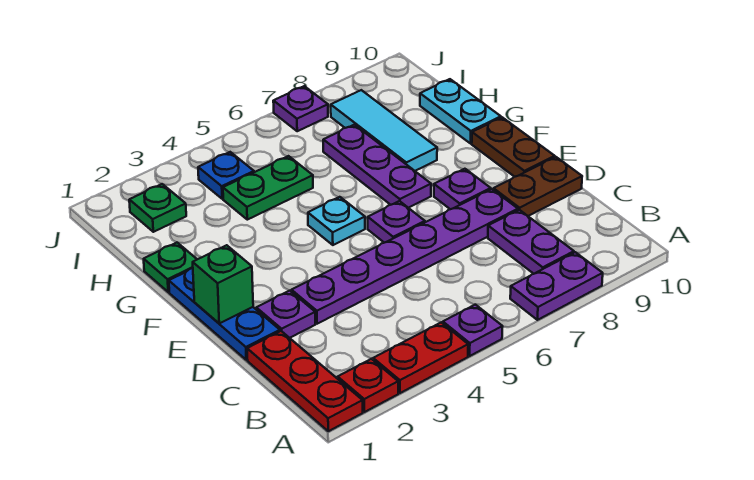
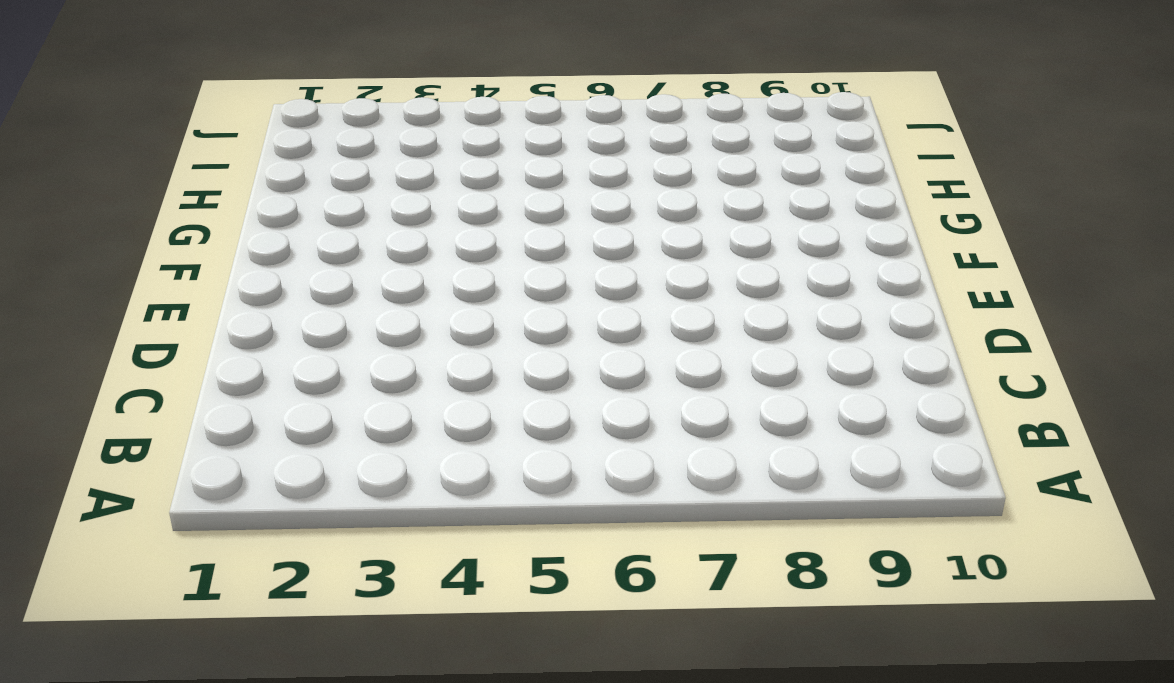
none -> red plate A1:C1 level 1
none -> red plate A2 level 1
none -> red plate A3:A4 level 1

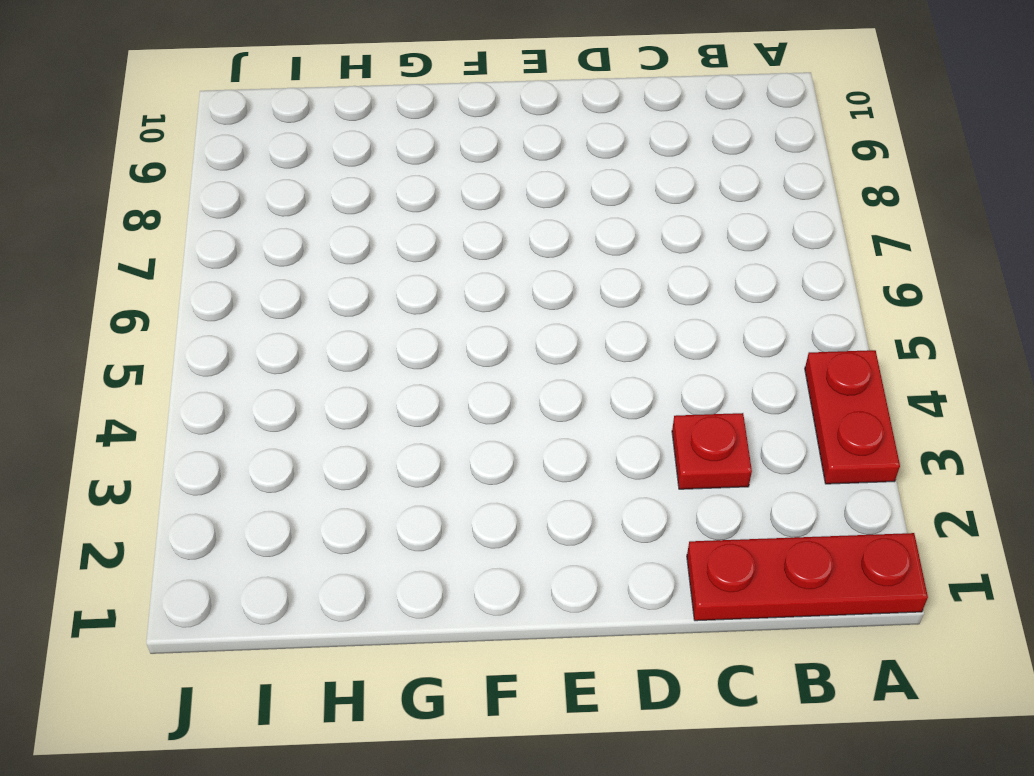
red plate C3 level 1 -> red plate A2 level 1
none -> purple plate A5 level 1
none -> purple plate A7:A8 level 1
none -> purple plate B8:C8 level 1

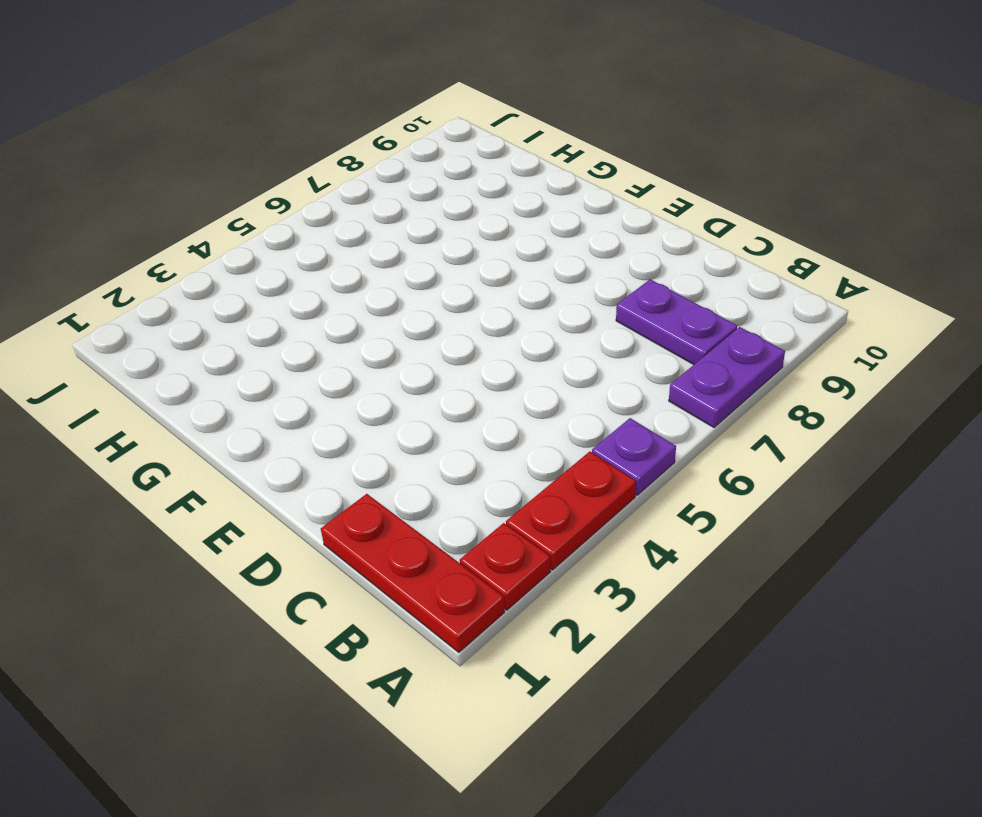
none -> blue plate D1:F1 level 1
none -> purple plate D2 level 1
none -> purple plate D3:D8 level 1

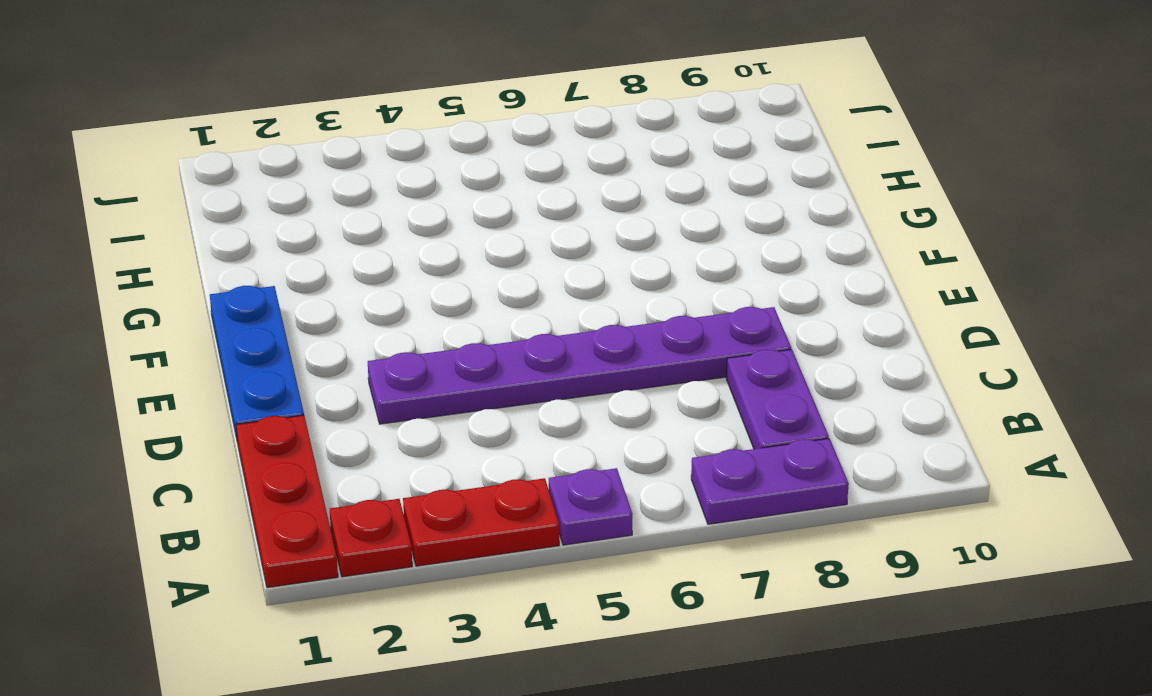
none -> purple plate D2 level 1
none -> brown plate D9:D10 level 1
none -> purple plate E6 level 1

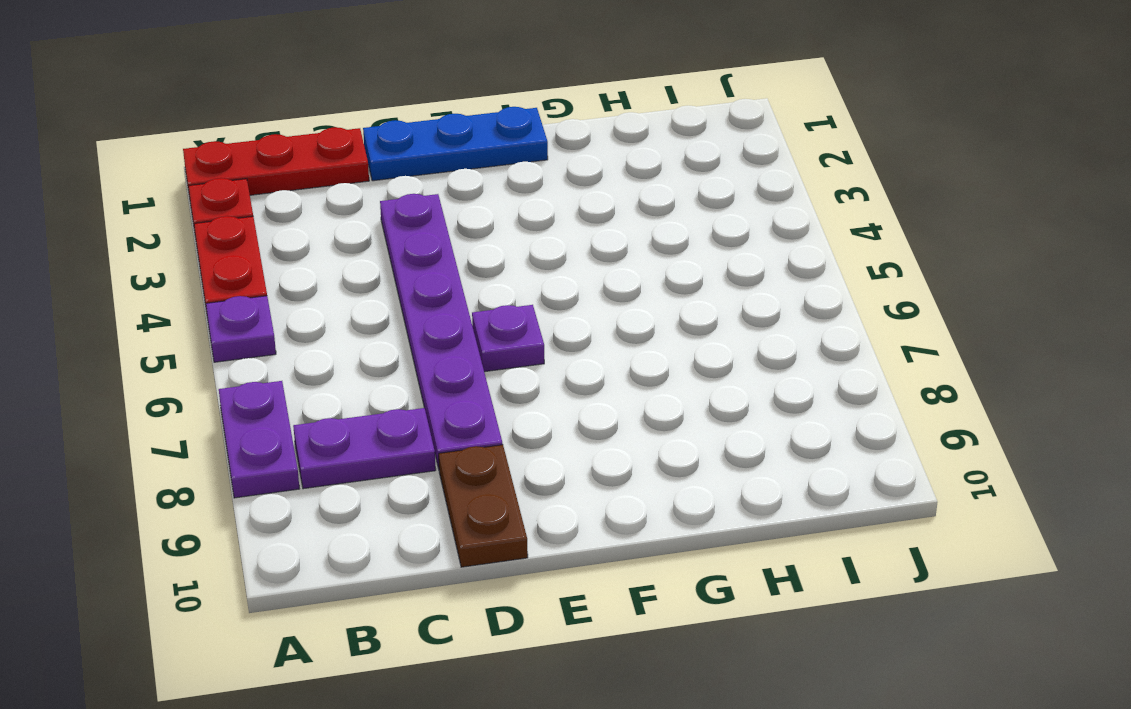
none -> purple plate D2 level 1
none -> purple plate E8 level 1
none -> brown plate E10:F10 level 1

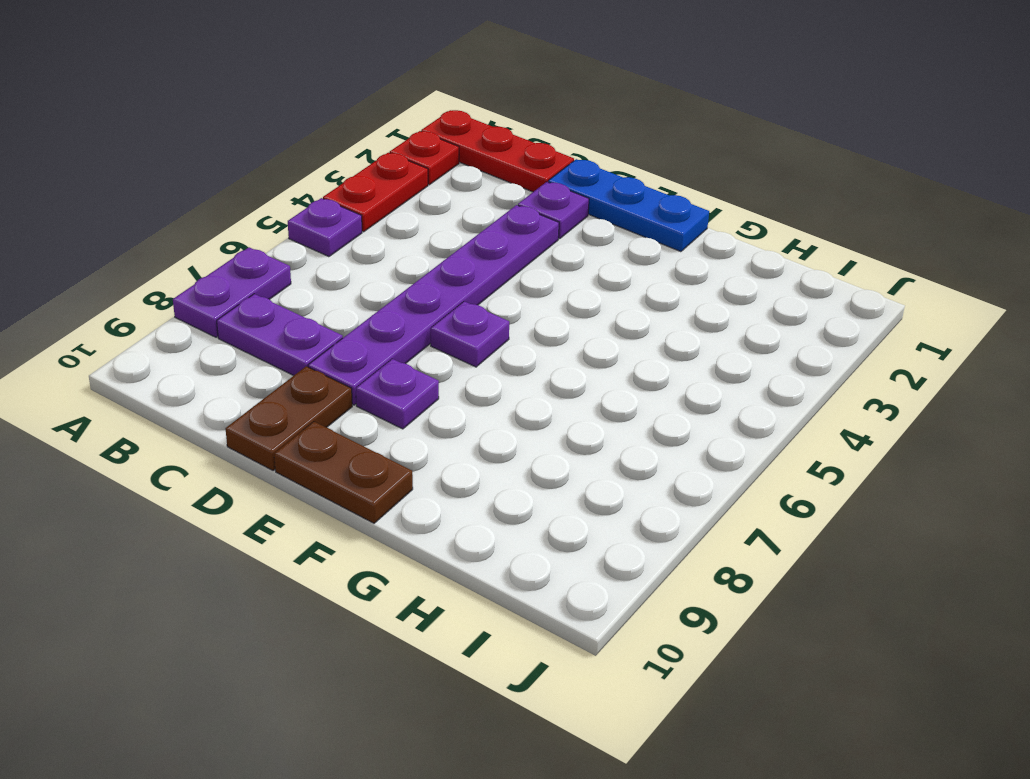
none -> cyan plate F5 level 1
none -> purple plate F7:H7 level 1
none -> green plate G1 level 1

